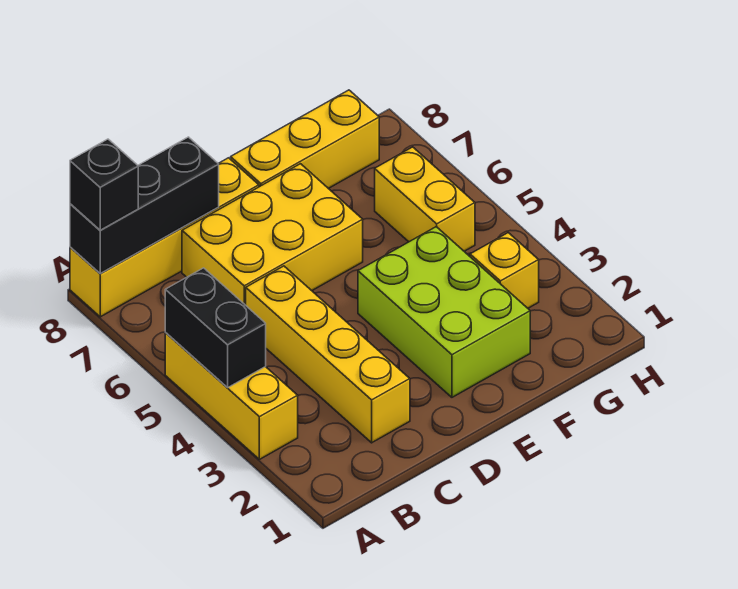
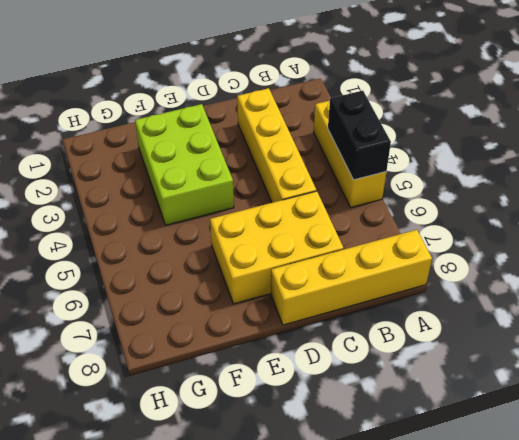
none -> yellow brick E8:G8 level 1
none -> yellow brick G3 level 1

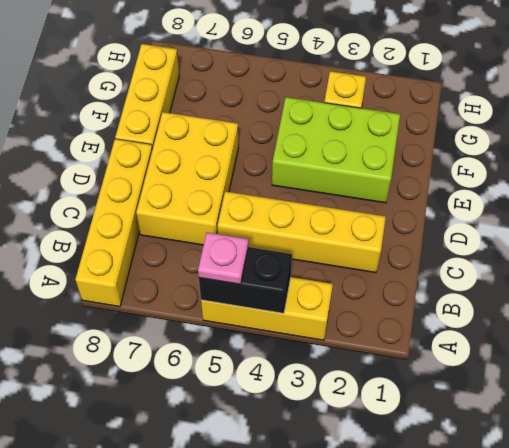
pink plate A5 level 3 -> none
none -> yellow brick G5:G6 level 1
none -> black brick A8:C8 level 2

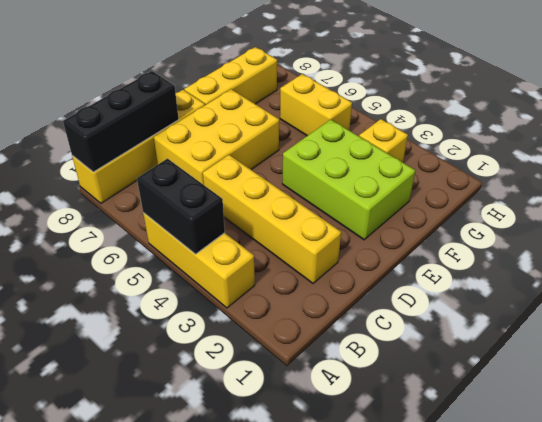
none -> black brick A8 level 3

